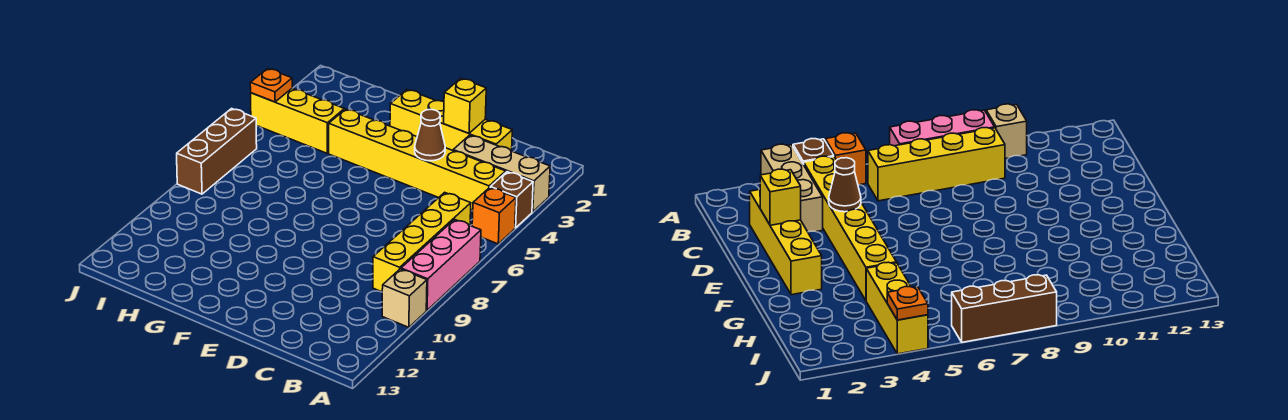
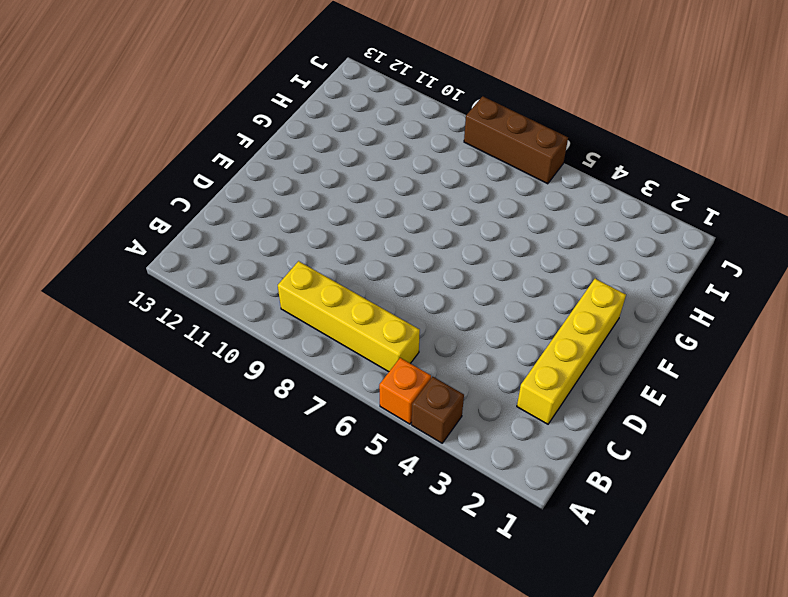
none -> tan brick A3:C3 level 1
none -> pink brick A7:A9 level 1
none -> tan brick A10 level 1

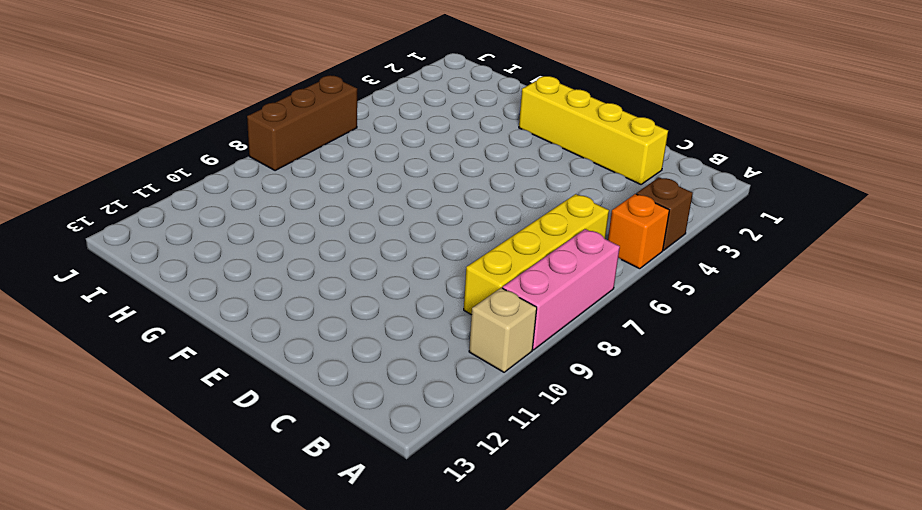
none -> tan brick A3:C3 level 1
none -> yellow brick B4:G4 level 1
none -> yellow brick H4:J4 level 1

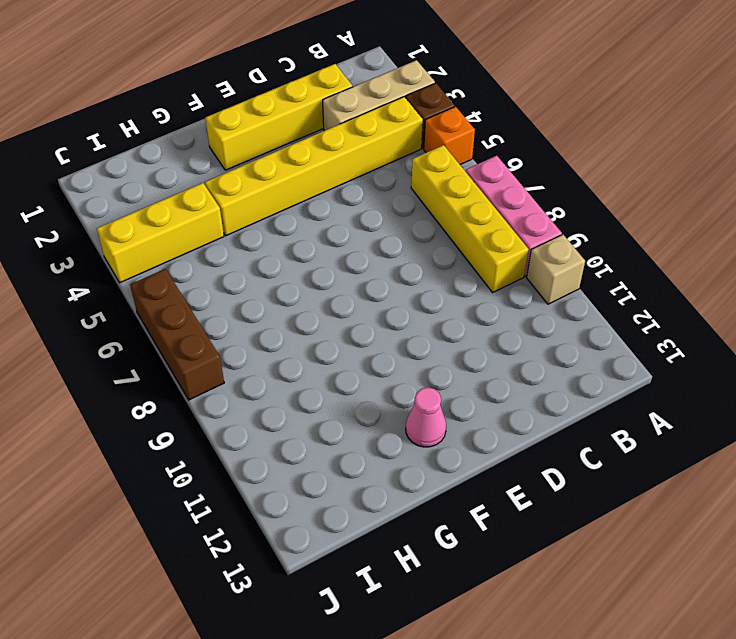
pink cone F12 level 1 -> none
none -> yellow brick D2 level 2
none -> brown cone D4 level 2
none -> orange plate J4 level 2

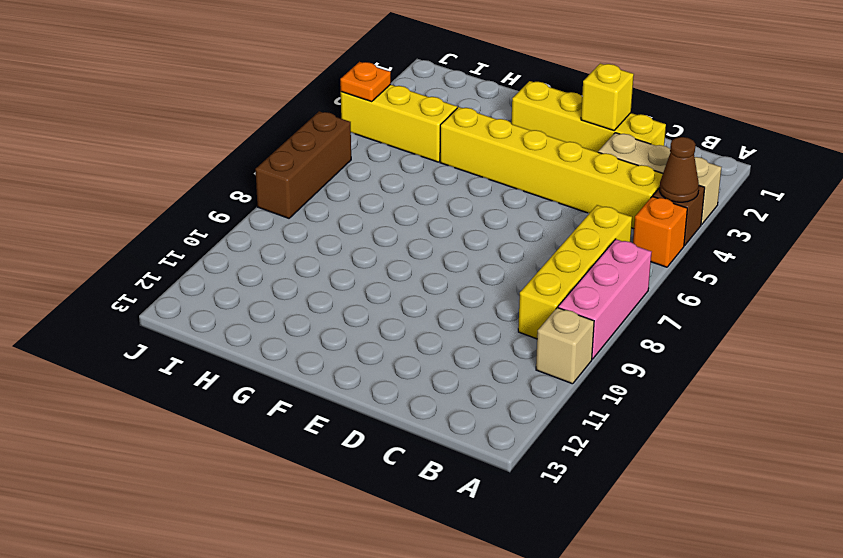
brown cone A4 level 2 -> brown cone D4 level 2

